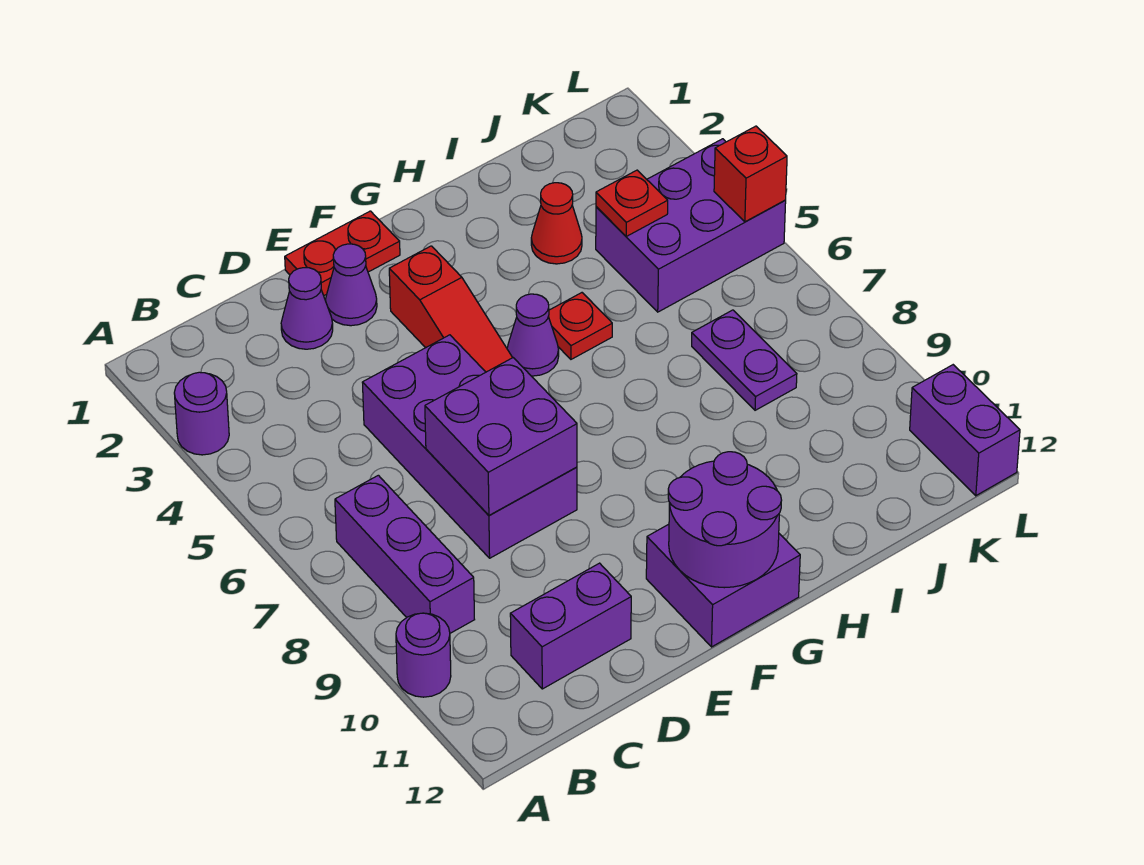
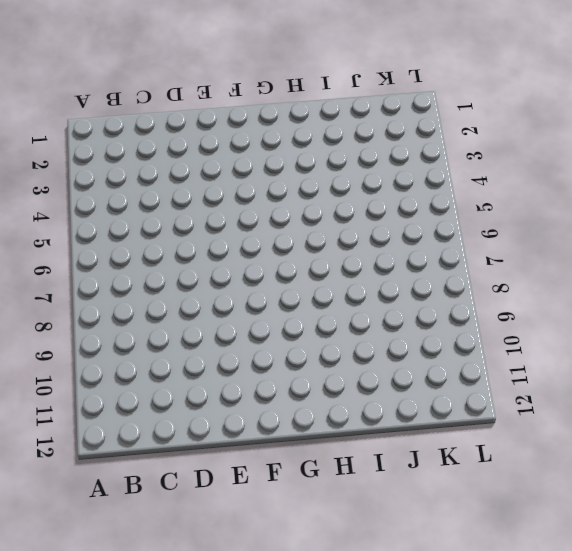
none -> purple round brick A3 level 1
none -> purple round brick A10 level 1
none -> purple brick B7:B9 level 1

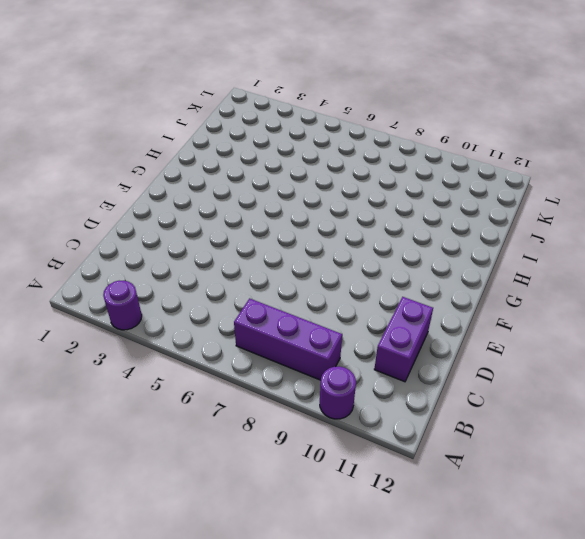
none -> purple cone D2 level 1
none -> purple brick D5:E8 level 1
none -> red plate E1:F1 level 1

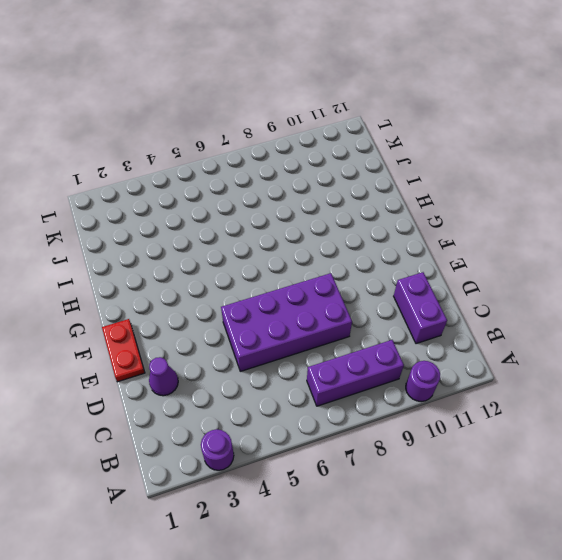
none -> purple cone E2 level 1
none -> red slope F3:F5 level 1 top 3
none -> purple brick F11:G12 level 1

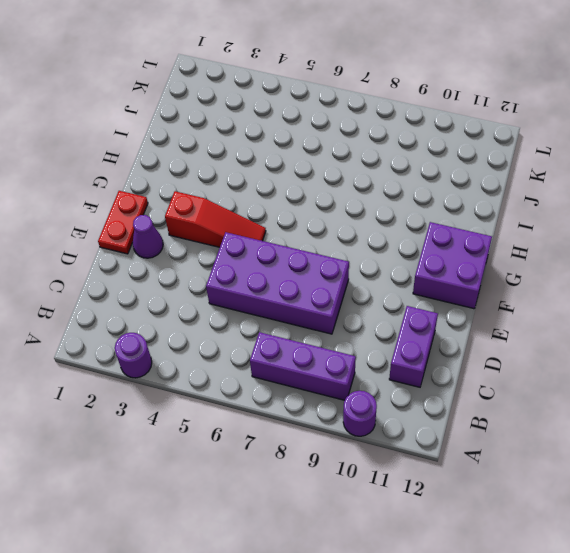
none -> purple cone D2 level 1
none -> purple cone G5 level 1
none -> red plate H5 level 1

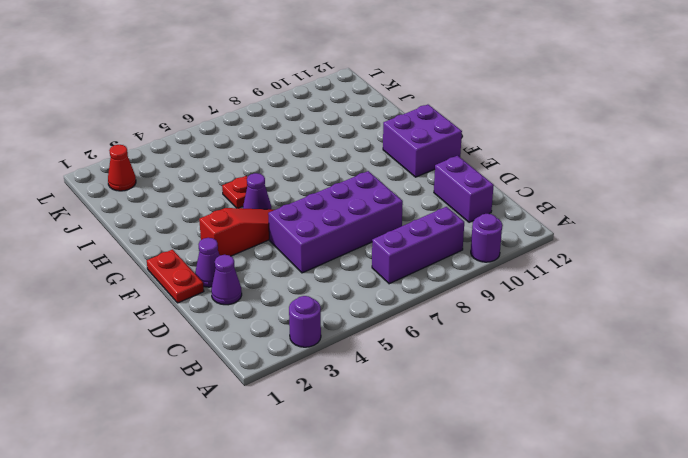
red cone K2 level 1 -> red cone I3 level 1
none -> purple brick J4:L5 level 1
none -> purple plate J7:J8 level 1
none -> purple brick L11:L12 level 1

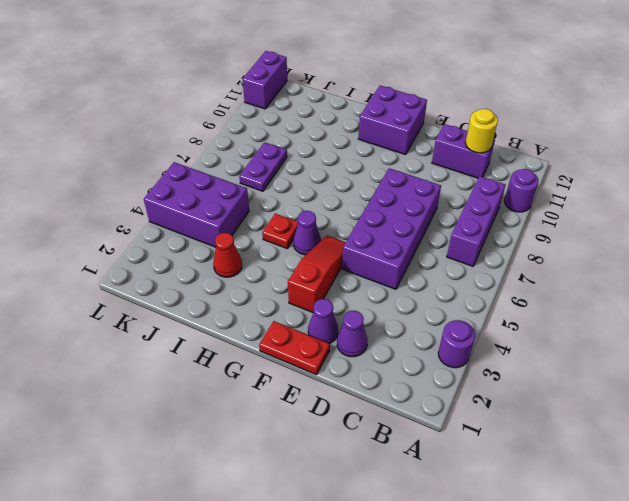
yellow round brick C11 level 2 -> none
none -> purple brick D7:E8 level 2
none -> purple round brick F11:G12 level 2
none -> red plate J4 level 2

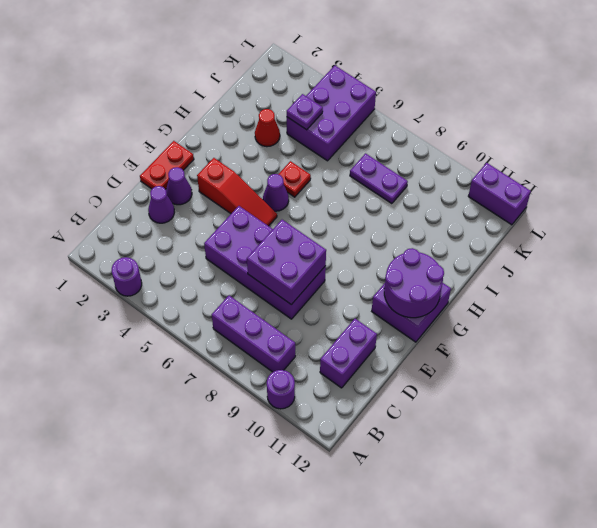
purple plate J4 level 2 -> red plate J4 level 2
none -> red brick L5 level 2

